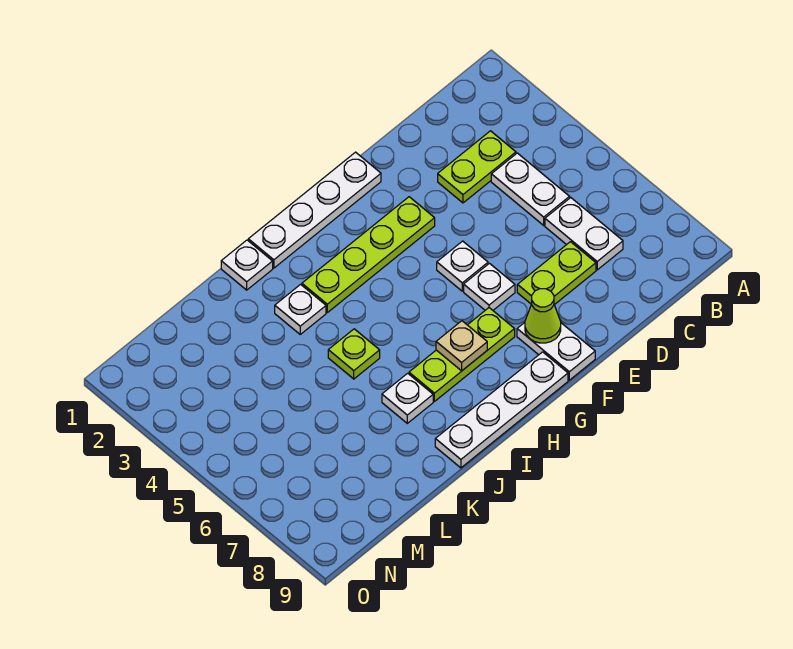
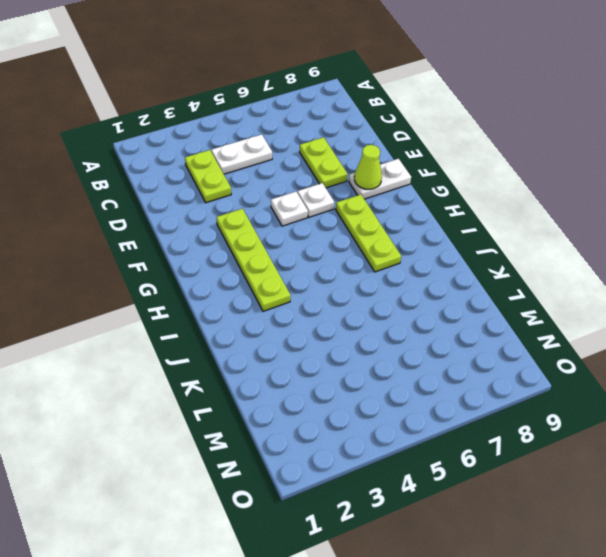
none -> white plate C6:C7 level 1
none -> white plate F1:I1 level 1
none -> white plate G9:J9 level 1

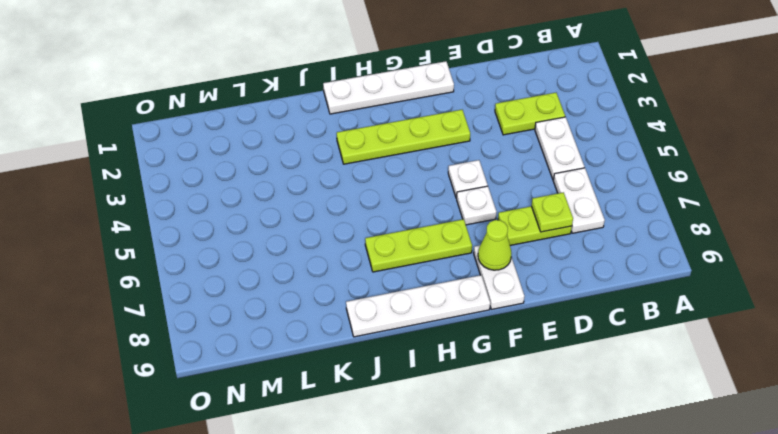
lime plate D7 level 2 -> lime plate J5 level 1
none -> white plate J1 level 1
none -> white plate J3 level 1
none -> white plate J7 level 1

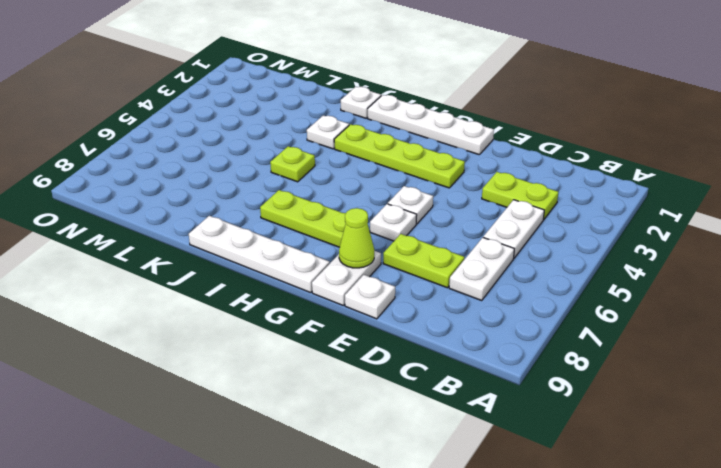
white plate E9 level 1 -> white plate J7 level 1
none -> tan plate H7 level 2

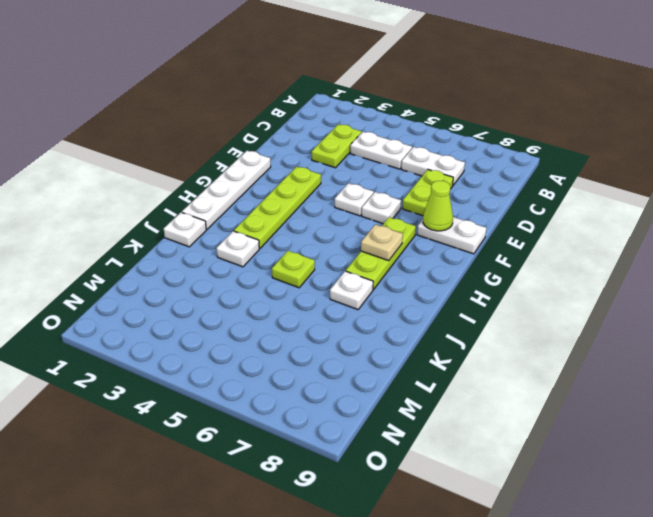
none -> white plate G9:J9 level 1

